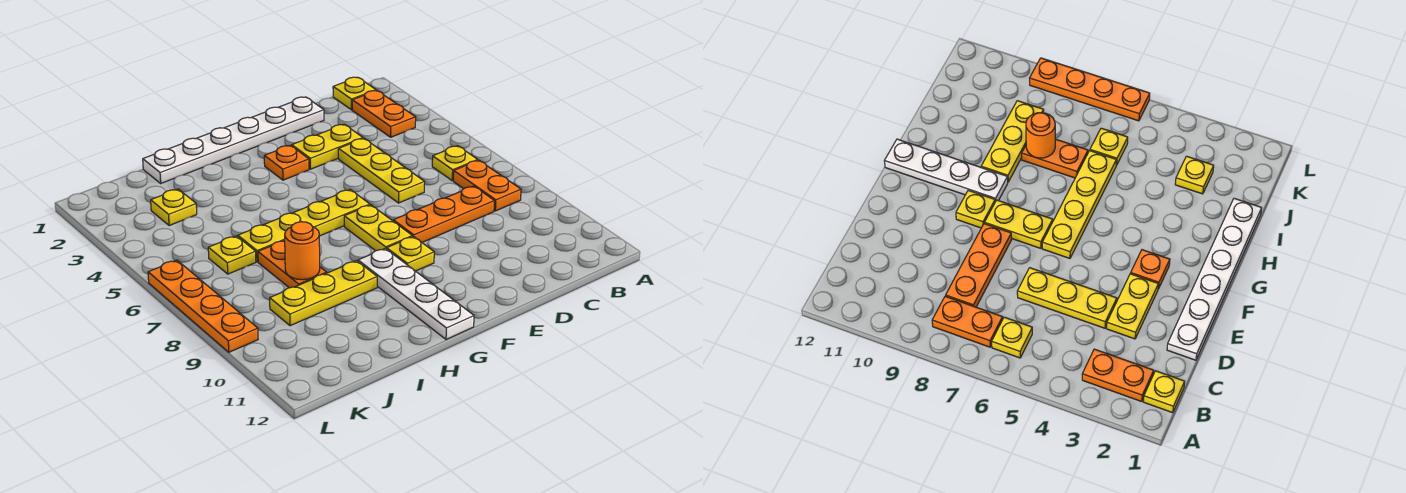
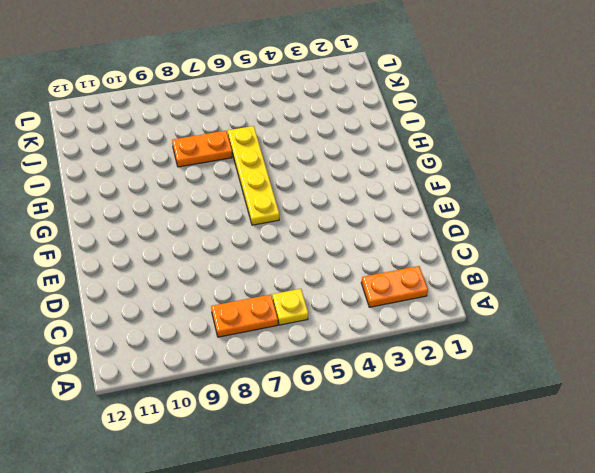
none -> yellow plate B1 level 1
none -> orange plate C8:E8 level 1
none -> white plate D1:I1 level 1

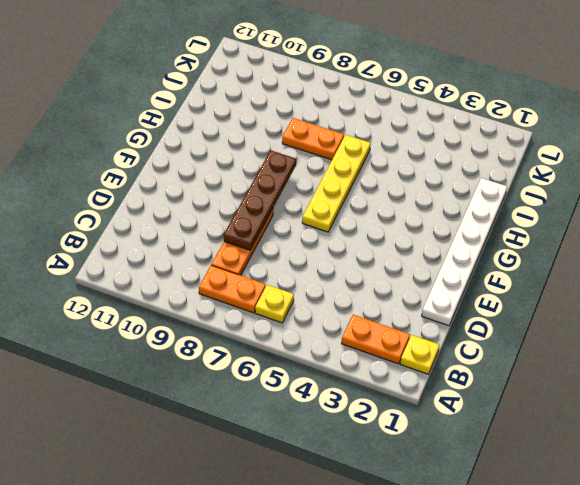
brown plate D8:G8 level 2 -> none
none -> yellow plate D3:E3 level 1
none -> yellow plate D4:D6 level 1
none -> orange plate F3 level 1

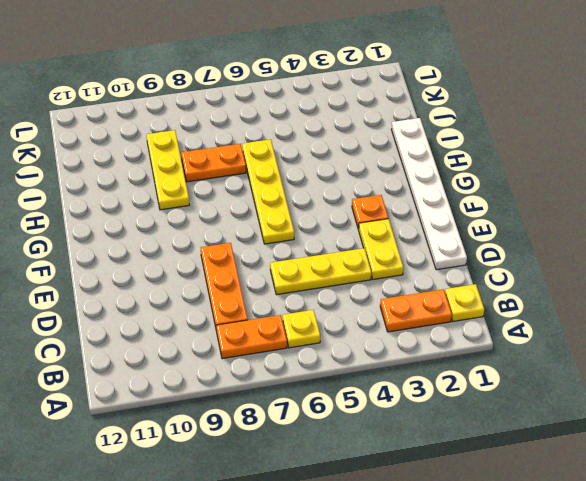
none -> yellow plate F7:F8 level 1
none -> yellow plate F9 level 1
none -> white plate G9:G12 level 1

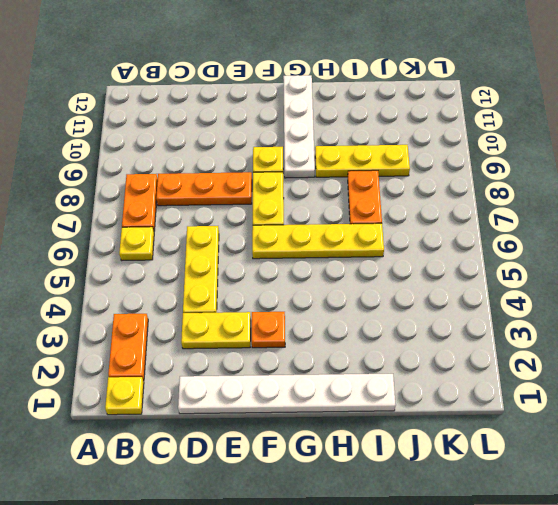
none -> yellow plate J3 level 1
none -> yellow plate J6 level 1
none -> orange plate L6:L9 level 1

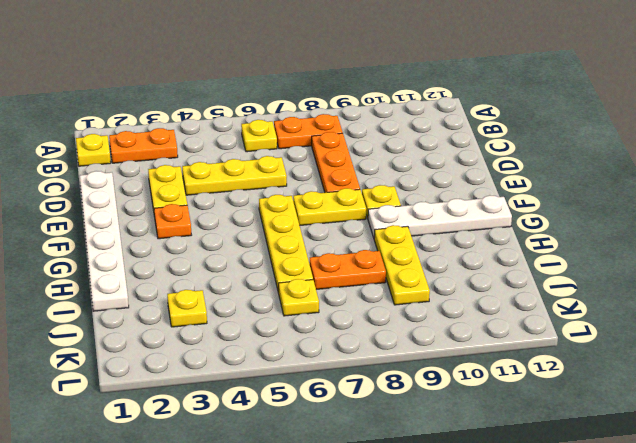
none -> orange plate L6:L9 level 1
none -> orange round brick I8 level 2

